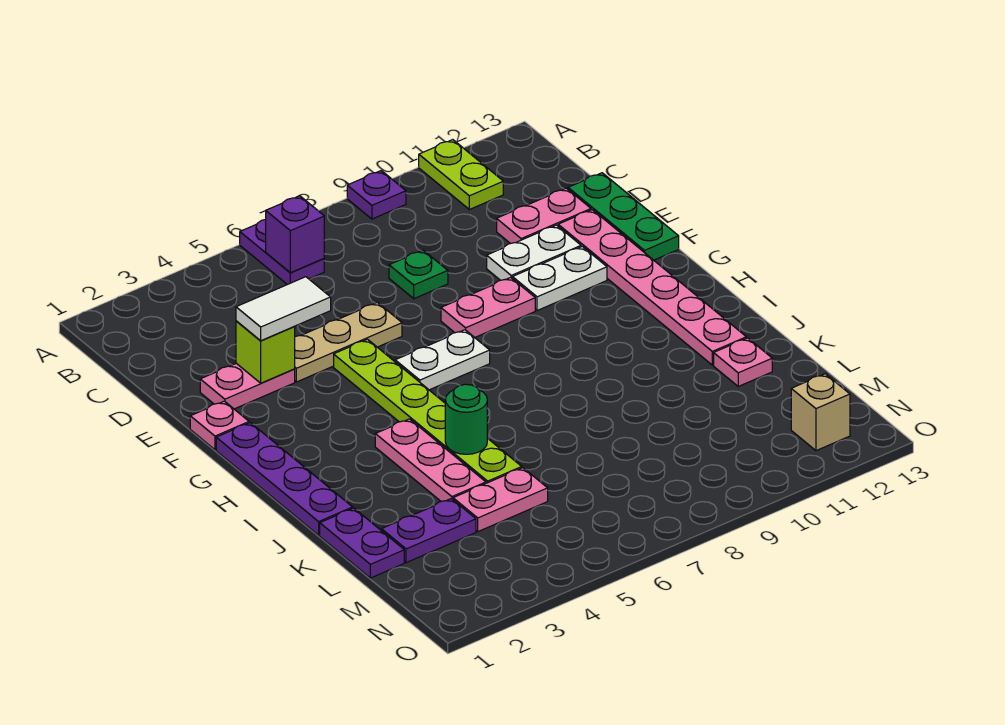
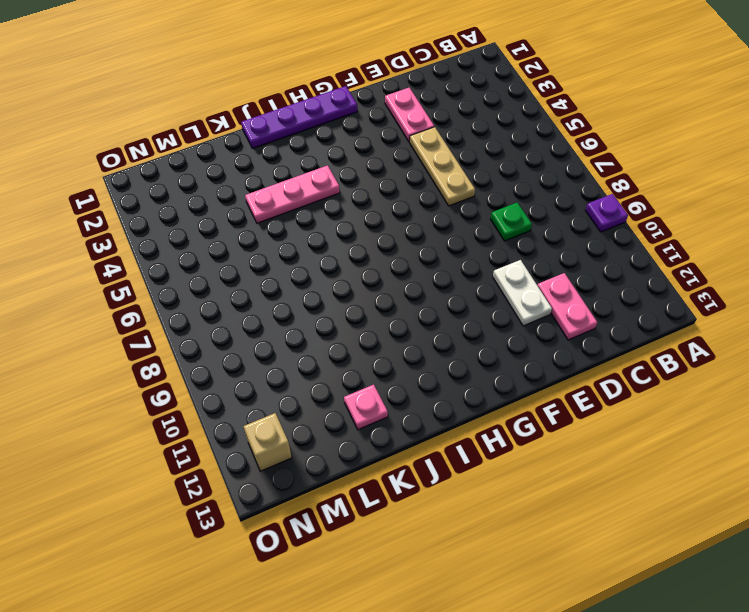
none -> purple plate A6:B6 level 1
none -> lime plate A11:B11 level 1
none -> green plate D13:F13 level 1

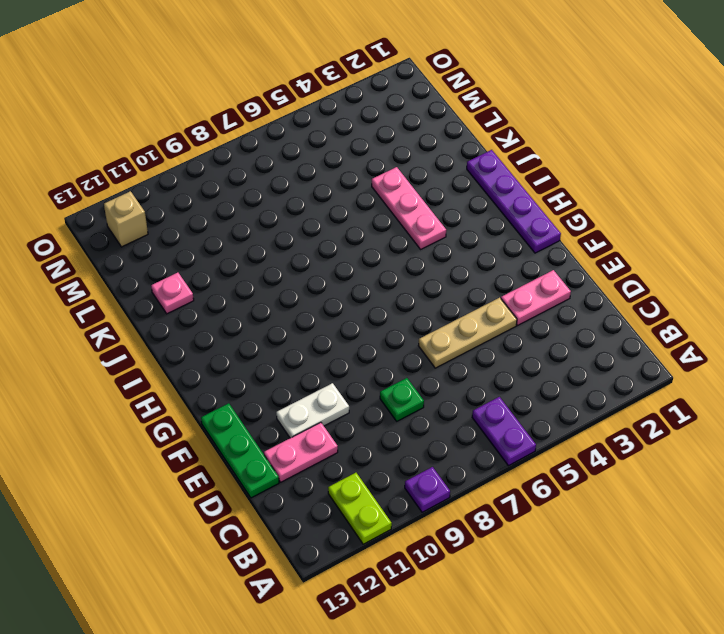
none -> pink plate E12:J12 level 1
none -> pink plate F1 level 1
none -> lime plate F5:K5 level 1

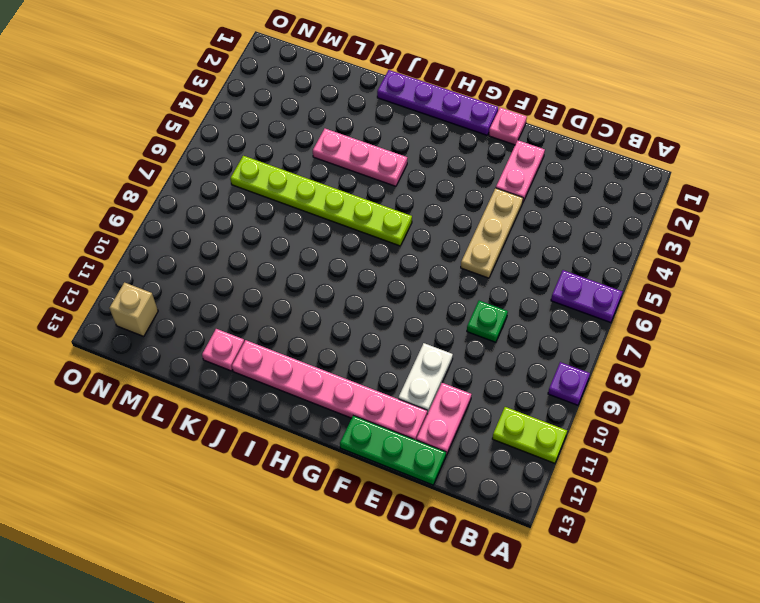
lime plate H6:M6 level 1 -> lime plate F5:K5 level 1
none -> pink plate F8:F9 level 1
none -> white plate F10:F11 level 1
none -> white plate G6:G7 level 1

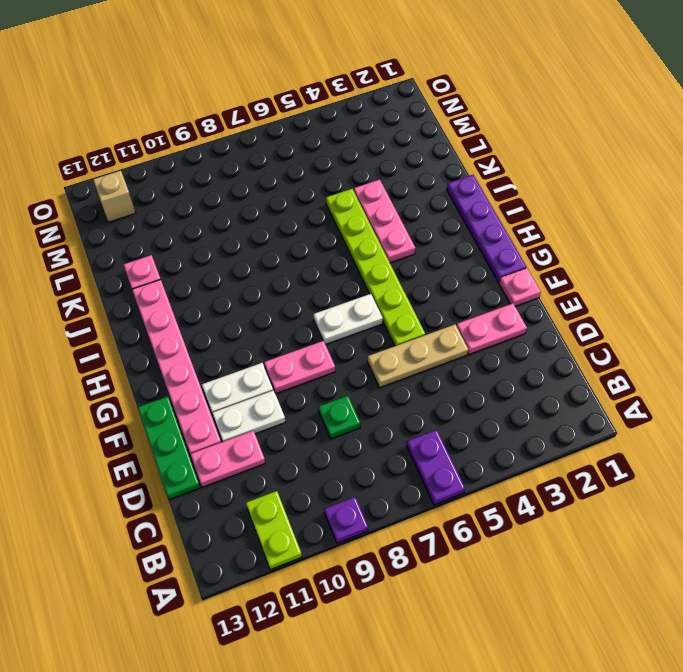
none -> purple plate K1:L1 level 1
none -> purple plate L2:L3 level 1
none -> pink plate L4:L5 level 1

